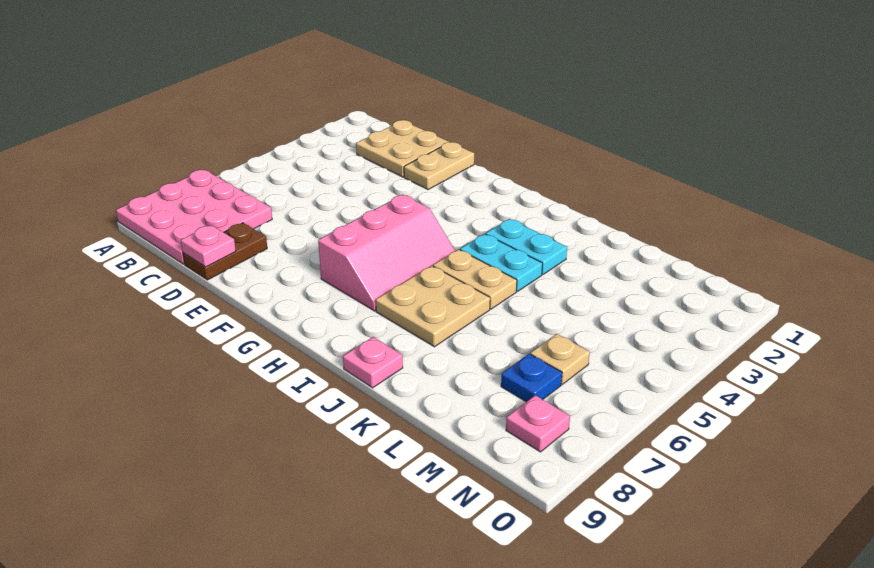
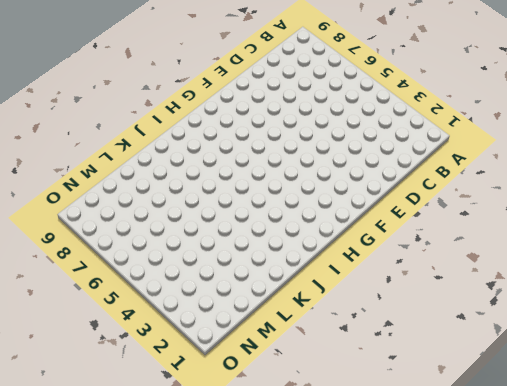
none -> pink plate A7:C9 level 1
none -> tan plate C1:D2 level 1
none -> brown plate D8:D9 level 1

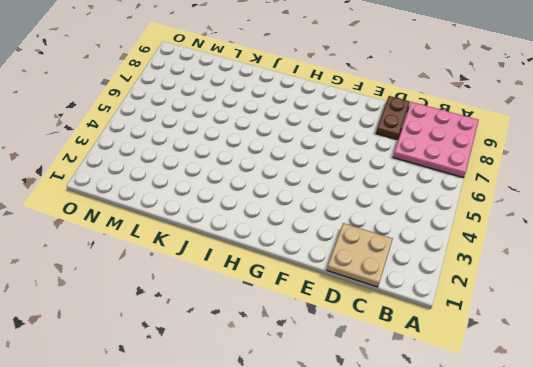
none -> tan plate E1:E2 level 1
none -> pink slope G5:H7 level 1 top G
none -> cyan plate I3:J3 level 1

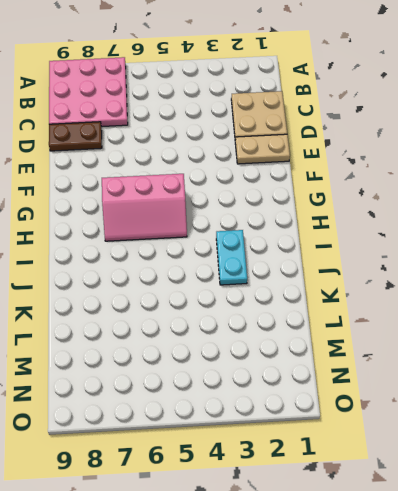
none -> cyan plate I4:J4 level 1
none -> tan plate I5:J5 level 1
none -> tan plate I6:J7 level 1

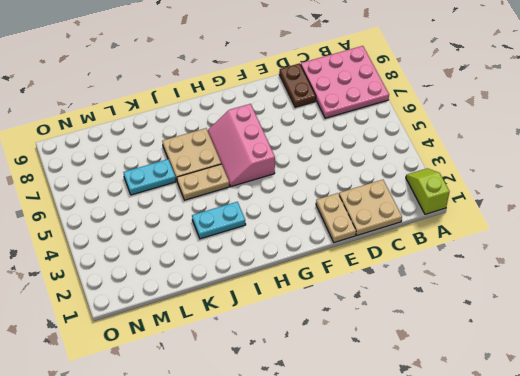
lime slope A1:A2 level 1 top 1 -> none
cyan plate K6:L6 level 1 -> cyan plate I4:J4 level 1
none -> pink plate J9 level 1
none -> tan plate M6 level 1
none -> blue plate M7 level 1

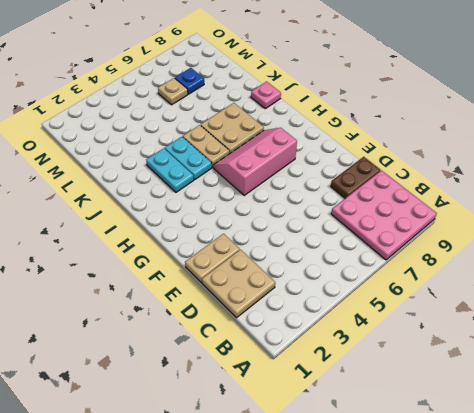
none -> pink plate N8 level 1
none -> pink plate D9 level 2

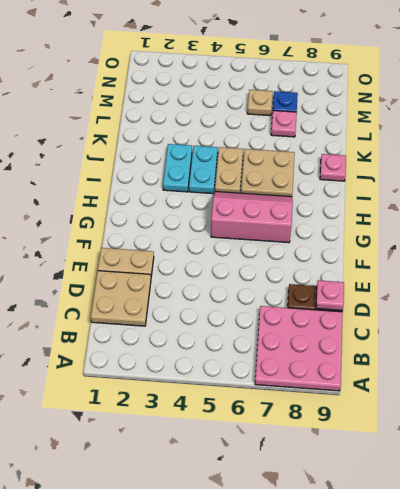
pink plate L7 level 1 -> pink plate N8 level 1

